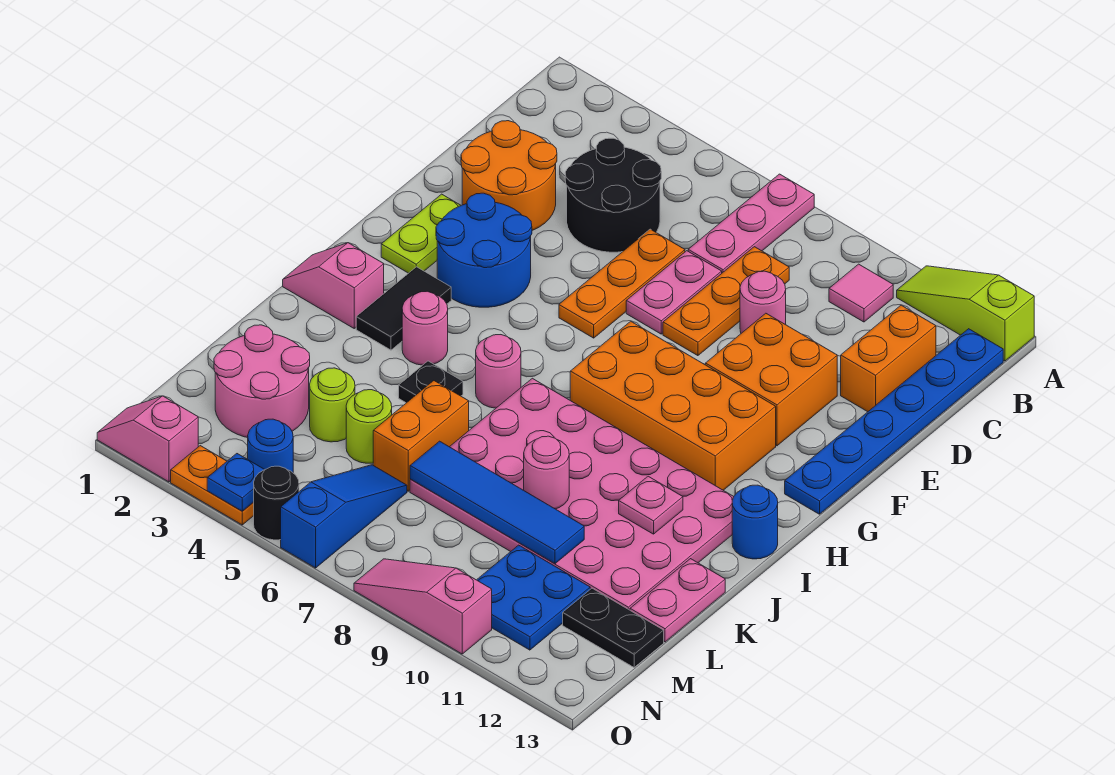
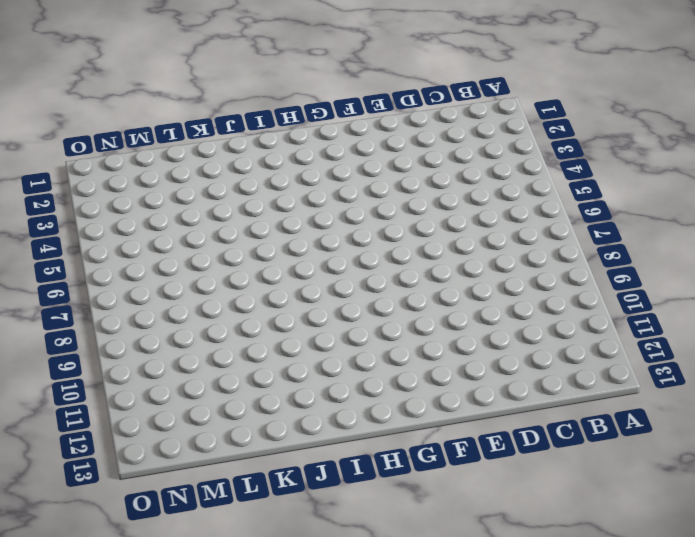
none -> pink plate A7:C7 level 1
none -> lime slope A11:A13 level 1 top 13
none -> pink tile B10 level 1
none -> blue plate B13:G13 level 1

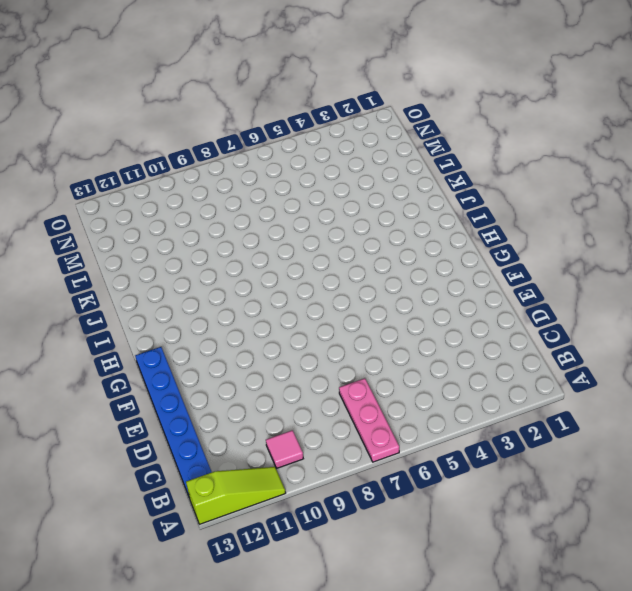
none -> black round brick C4:D5 level 1
none -> orange plate C8:E8 level 1
none -> orange brick C12:D12 level 1
none -> orange round brick D2:E3 level 1

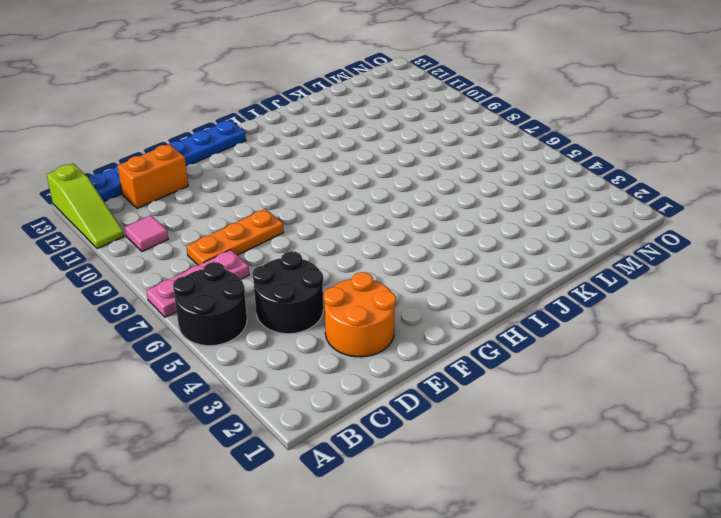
black round brick A5:B6 level 1 -> none
none -> orange plate D6:F6 level 1
none -> pink plate D7:E7 level 1
none -> pink round brick D9 level 1
none -> orange brick E10:F11 level 1

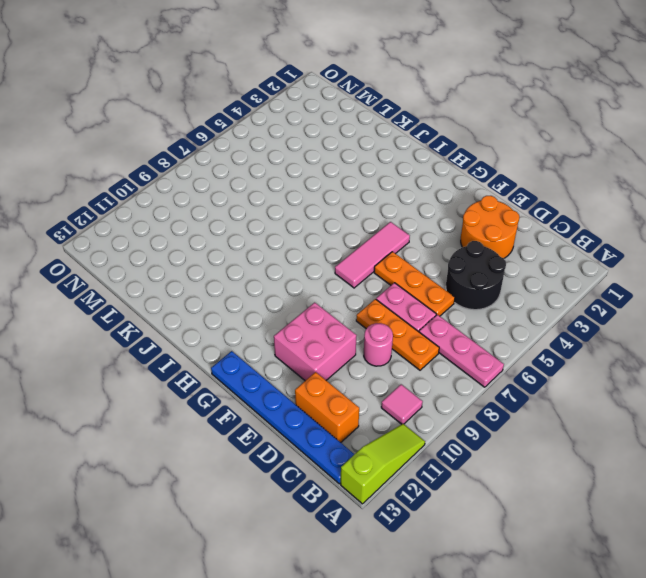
pink brick E10:F11 level 1 -> orange brick E10:F11 level 1
pink tile G5:G7 level 1 -> none
none -> lime plate F2:G2 level 1
none -> blue round brick F3:G4 level 1
none -> orange brick G8:H11 level 1
none -> black tile H3:I3 level 1

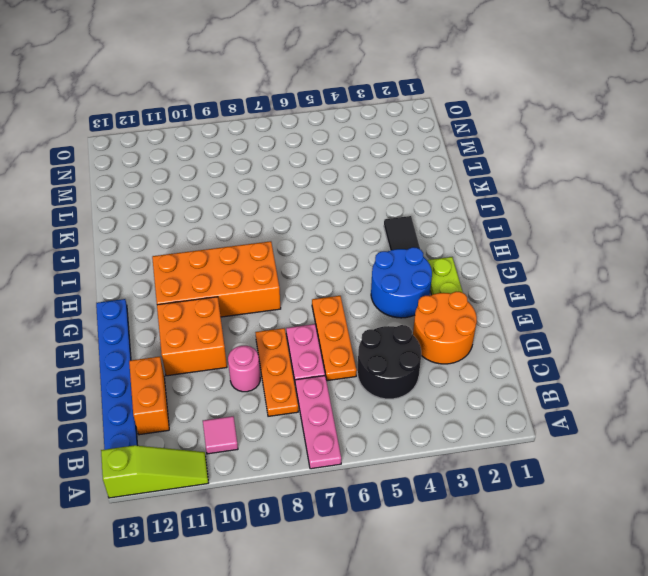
none -> pink slope I1:I2 level 1 top 2
none -> pink round brick I4 level 1
none -> pink round brick I6 level 1
none -> pink plate I7:L12 level 1

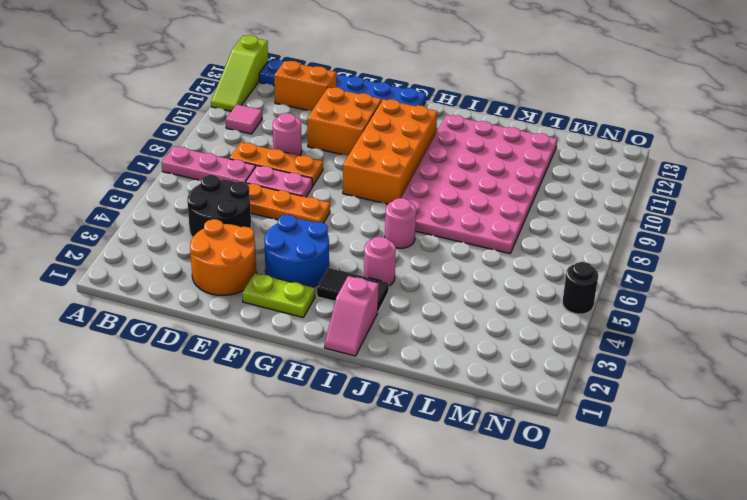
none -> blue round brick I13 level 1
none -> black plate J5 level 1
none -> orange brick K6:L6 level 1
none -> pink plate K13:L13 level 1

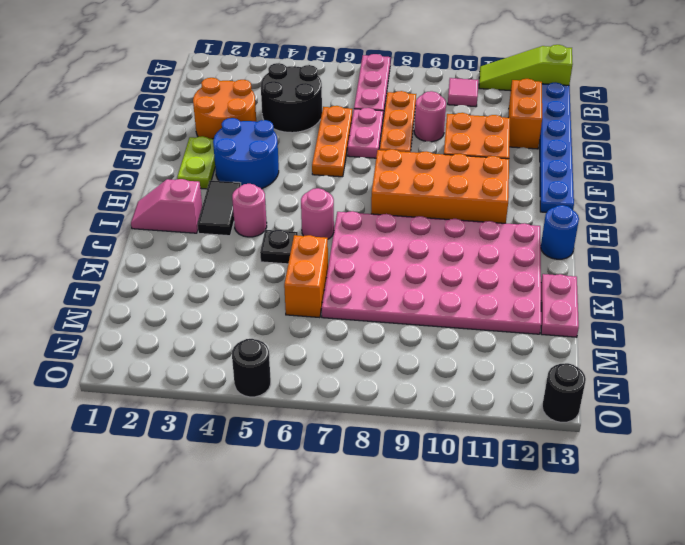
black round brick O13 level 1 -> none
none -> pink round brick L2:M3 level 1
none -> lime round brick L4 level 1
none -> lime round brick L5 level 1
none -> blue slope M6:O6 level 1 top O

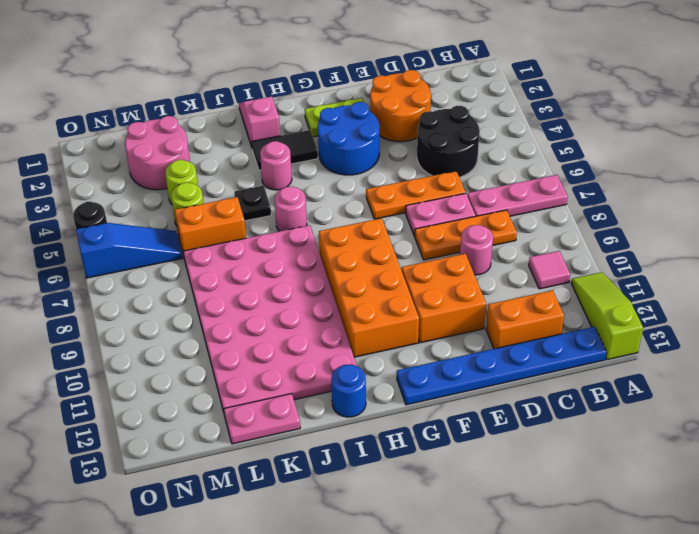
none -> blue plate M10:N11 level 1
none -> black plate M12:M13 level 1
none -> blue round brick N4 level 1
none -> pink slope O1:O2 level 1 top 2

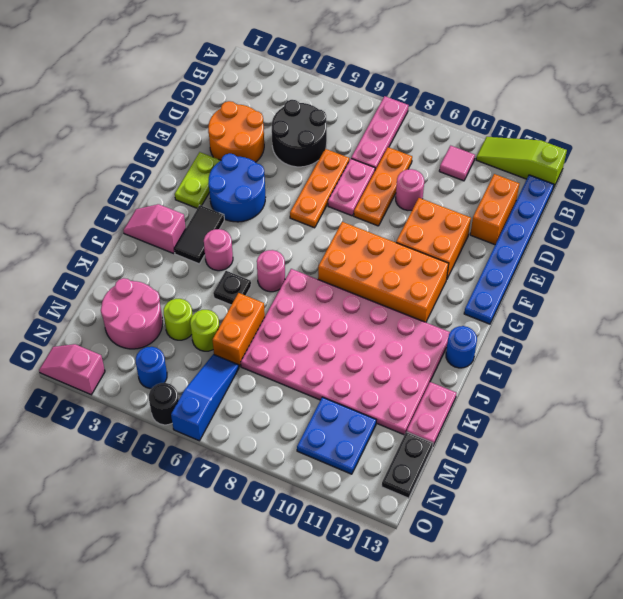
black plate M13:N13 level 1 -> black plate M12:M13 level 1
none -> orange plate O3:O4 level 1
none -> pink slope O8:O10 level 1 top 10
none -> pink plate J11 level 2
none -> pink round brick K9 level 2

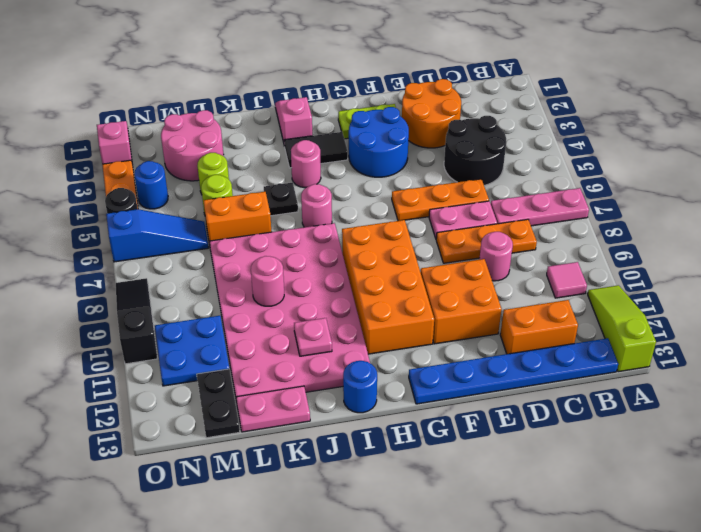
black slope O8:O10 level 1 top 10 -> pink slope O8:O10 level 1 top 10
none -> blue tile L7:L10 level 2
none -> blue plate O4 level 2

